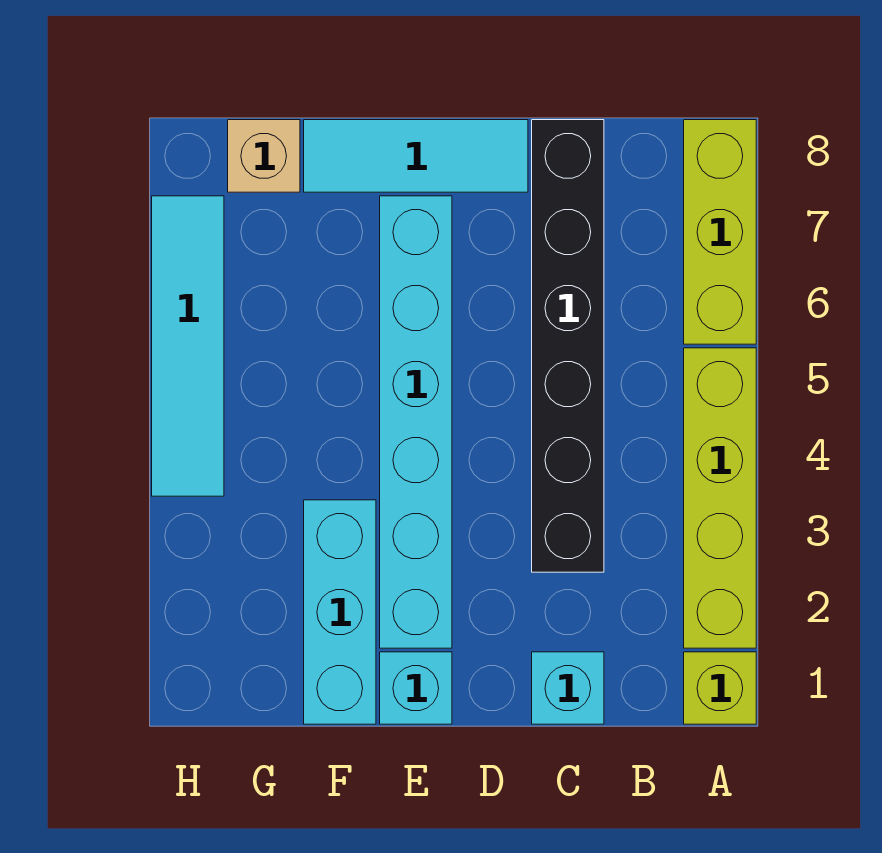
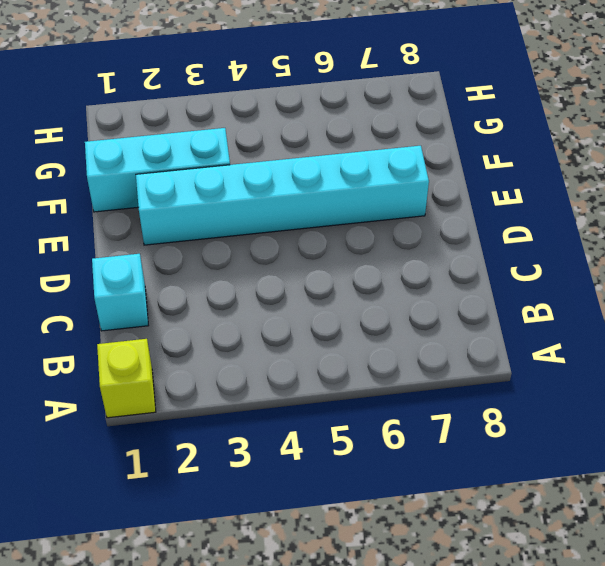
none -> lime brick A2:A5 level 1
none -> lime brick A6:A8 level 1

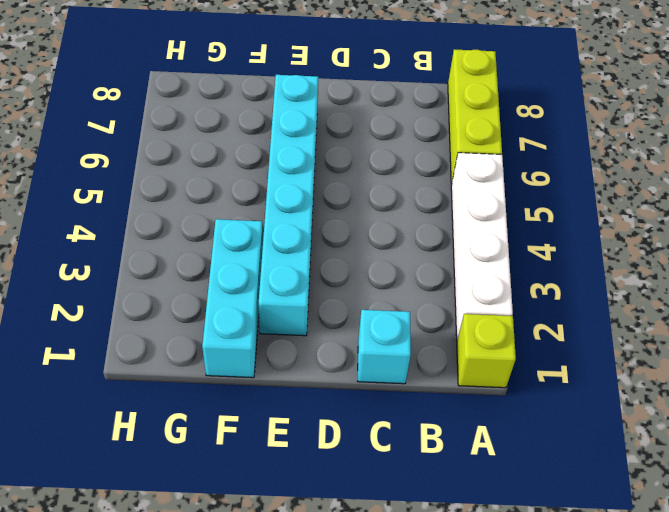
white brick A2:A5 level 1 -> lime brick A2:A5 level 1
none -> black brick C3:C8 level 1
none -> cyan tile D8:F8 level 1

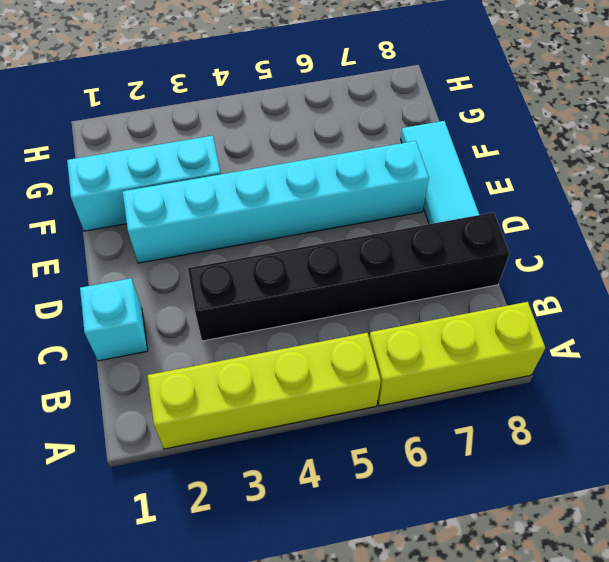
none -> lime brick A1 level 1
none -> cyan brick E1 level 1

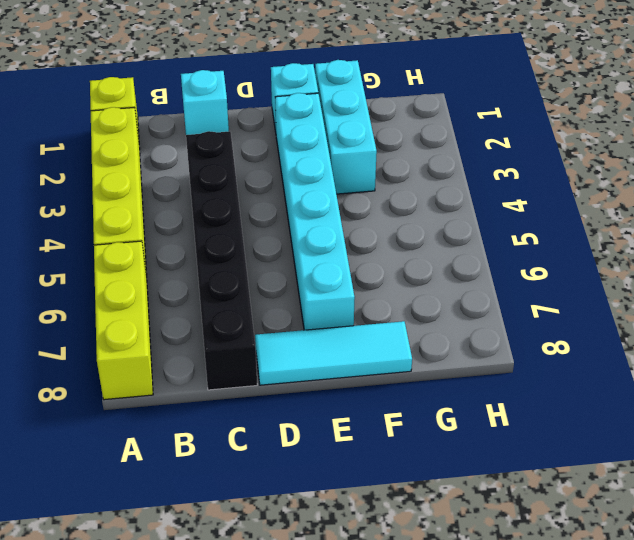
none -> tan brick G8 level 1
none -> cyan tile H4:H7 level 1

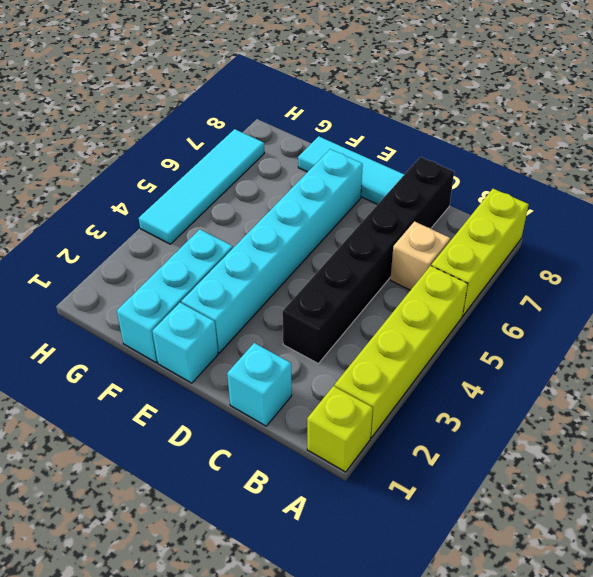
tan brick B6 level 1 -> tan brick G8 level 1

